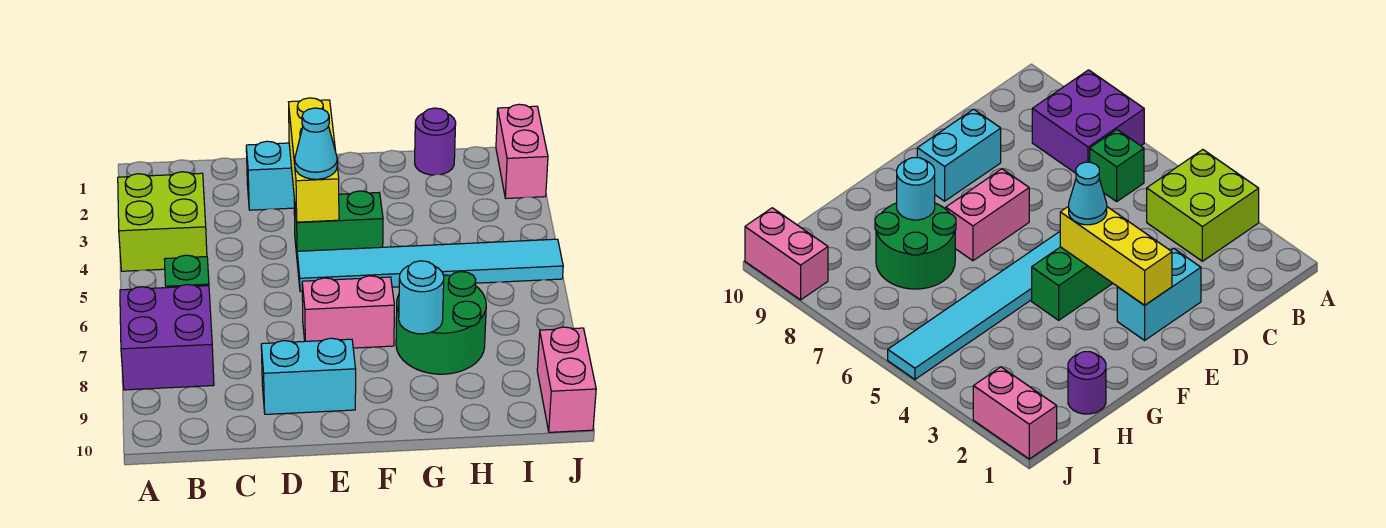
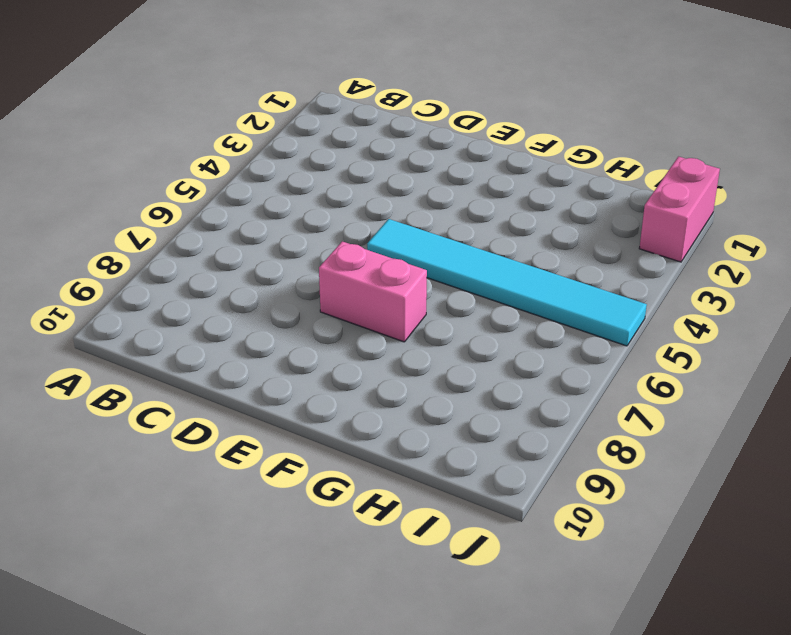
none -> lime brick A3:B4 level 1
none -> purple brick A7:B8 level 1
none -> green brick B6 level 1

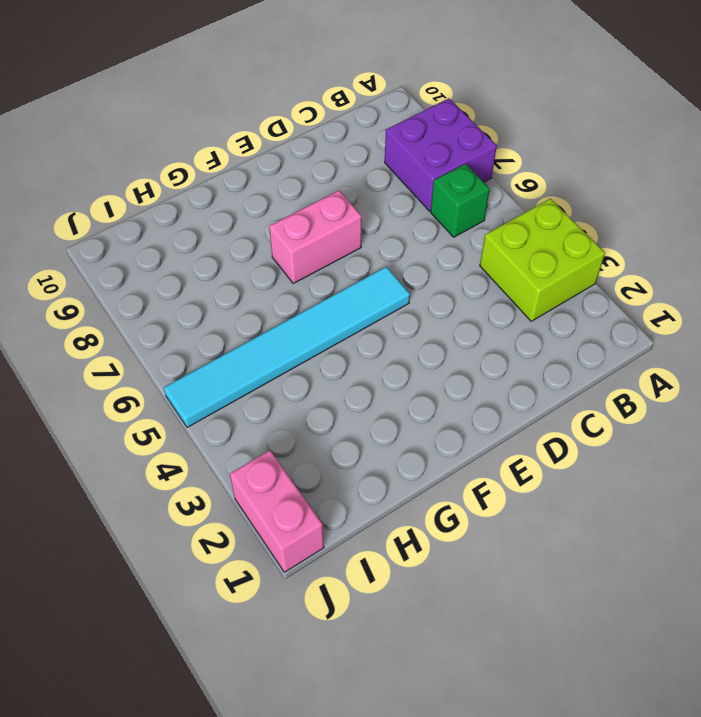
none -> cyan brick D2:E2 level 1
none -> cyan brick D9:E9 level 1
none -> green brick E4:F4 level 1

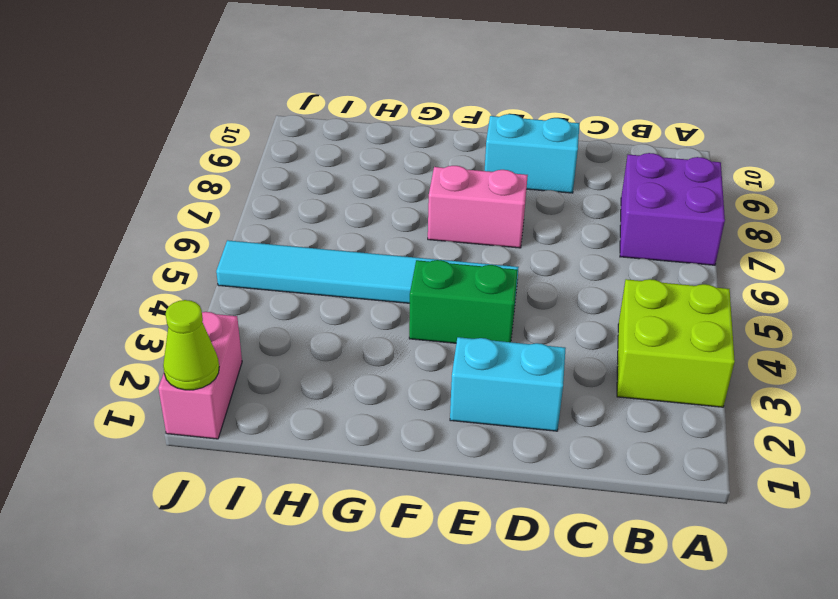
lime cone J1 level 2 -> none
none -> green brick B6 level 1
none -> green round brick G7:H8 level 1
none -> purple round brick H1 level 1

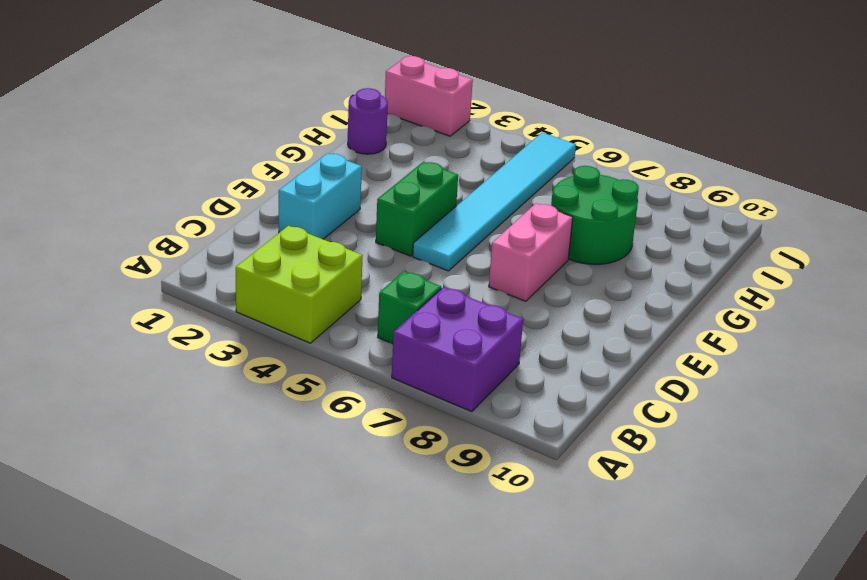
none -> cyan brick D9:E9 level 1
none -> pink brick J9:J10 level 1
none -> yellow brick E2:E4 level 2

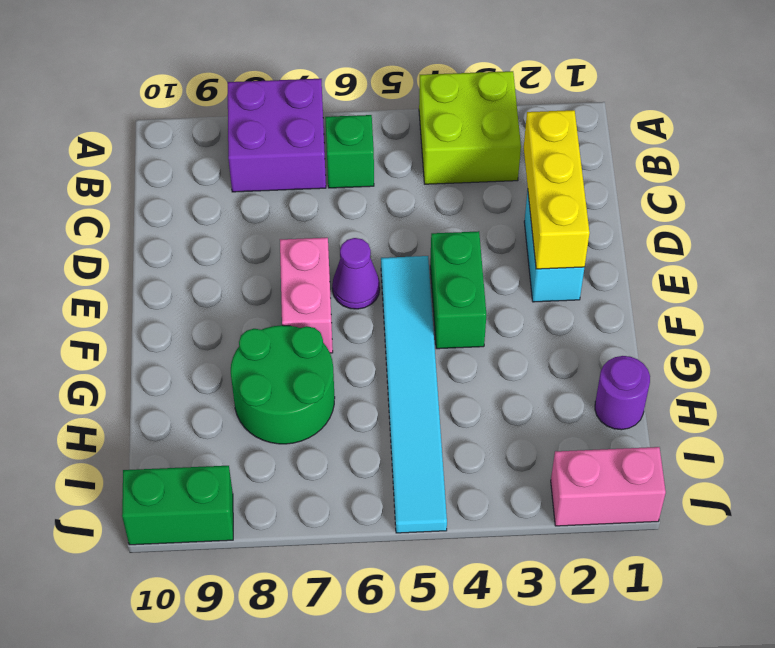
yellow brick C2:E2 level 2 -> yellow brick E2:E4 level 2
purple cone E6 level 1 -> none
green brick J9:J10 level 1 -> pink brick J9:J10 level 1
none -> cyan brick D9:E9 level 1
none -> cyan round brick G8 level 2
none -> cyan cone E4 level 3

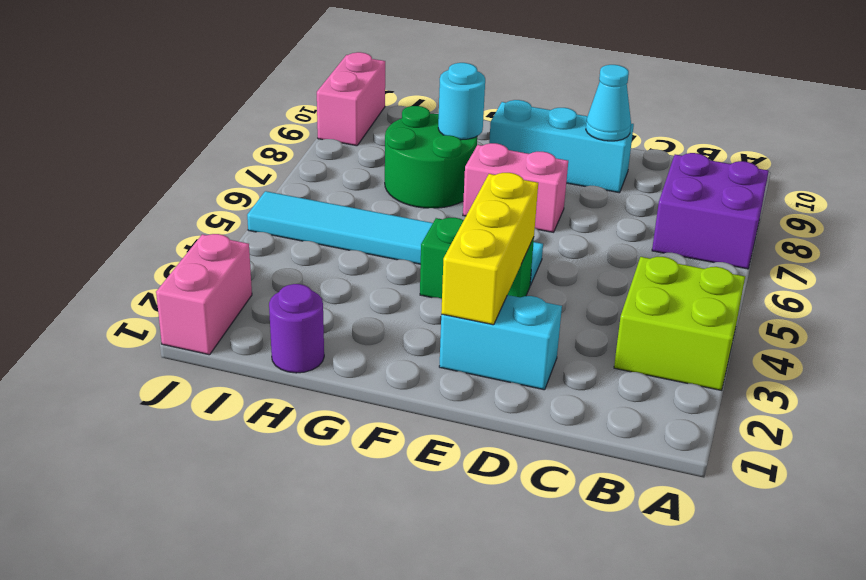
cyan brick D9:F9 level 1 -> cyan brick D9:E9 level 1
cyan cone D9 level 2 -> cyan cone E4 level 3
none -> green brick B6 level 1

